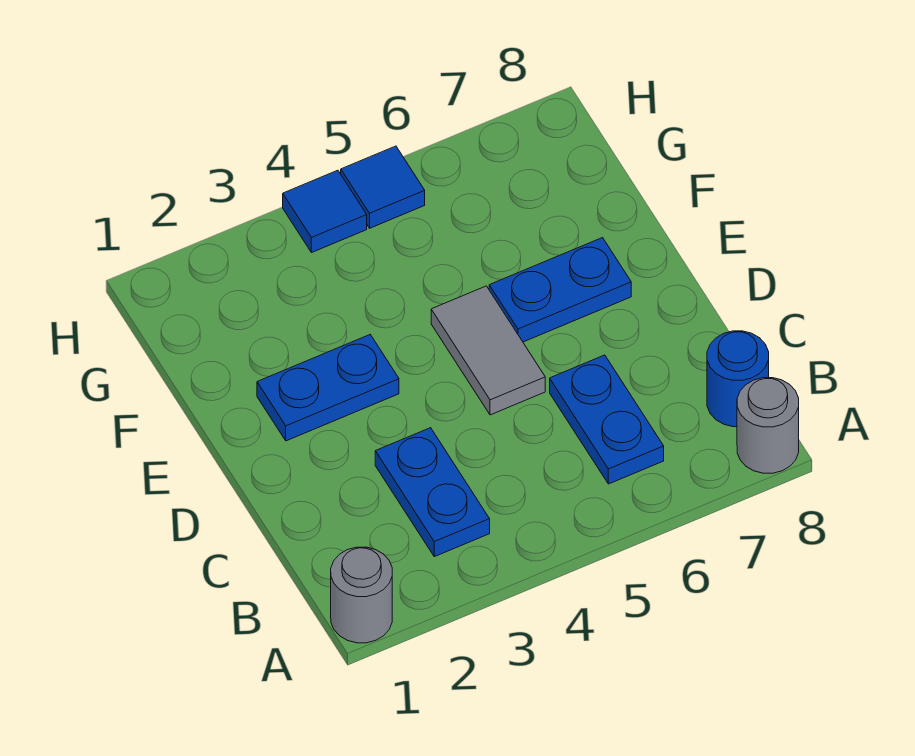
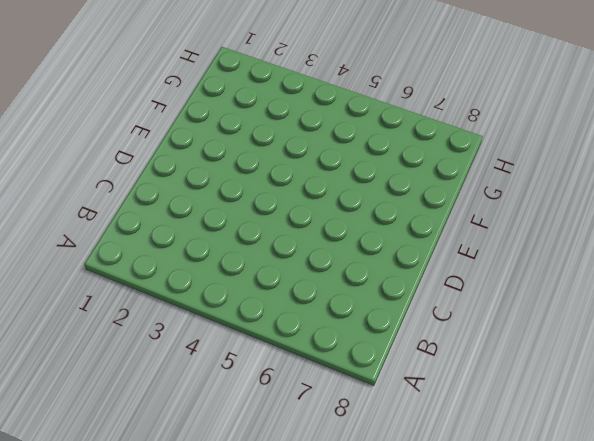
none -> grey round brick A1 level 1
none -> grey round brick A8 level 1

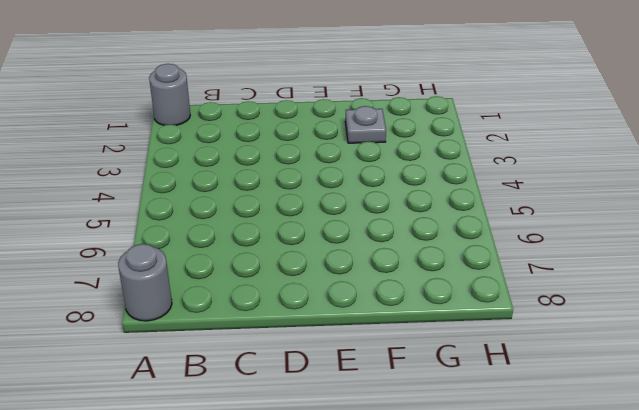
grey plate F2 level 1 -> none
none -> blue plate B3:C3 level 1
none -> blue plate B6:C6 level 1

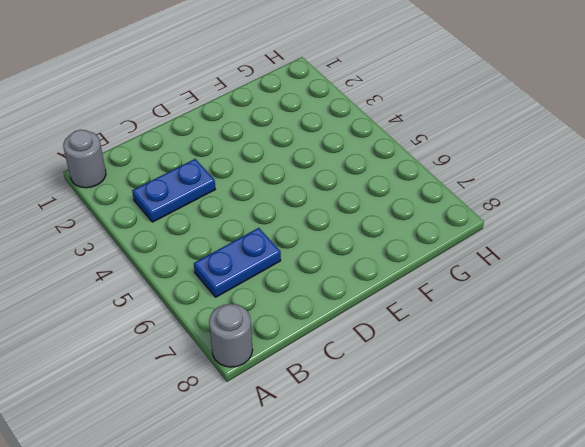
none -> blue round brick B8 level 1
none -> grey tile D5:E5 level 1

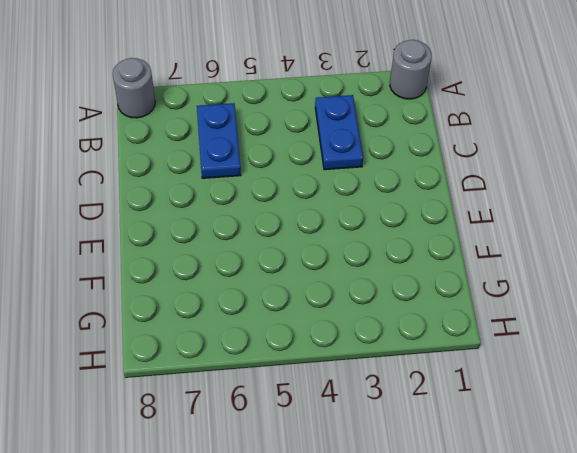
none -> blue round brick B8 level 1
none -> grey tile D5:E5 level 1

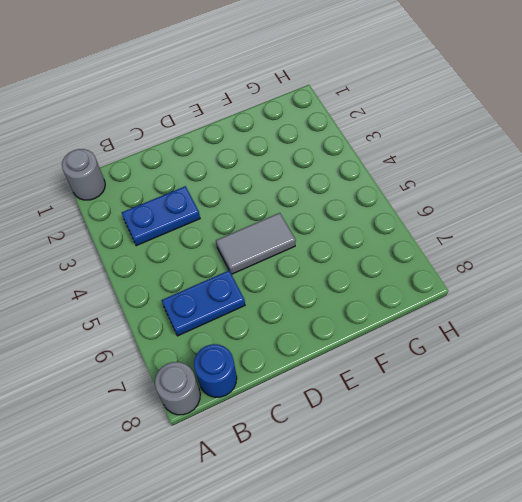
none -> blue plate E2:E3 level 1
none -> blue plate E6:E7 level 1

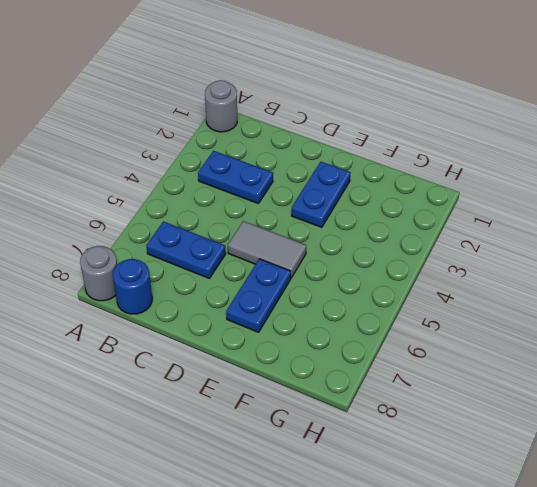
none -> blue tile H4 level 1
none -> blue tile H5 level 1

